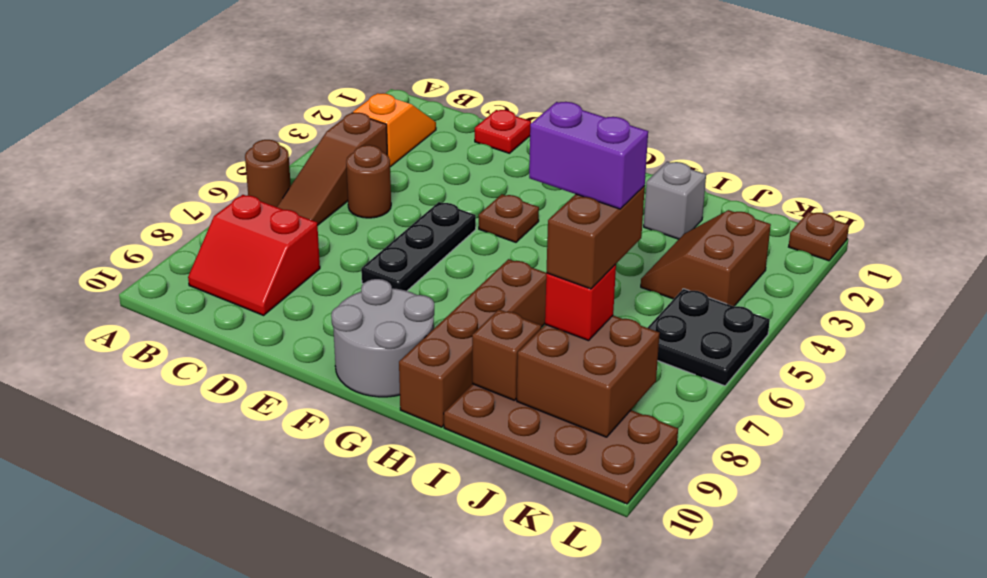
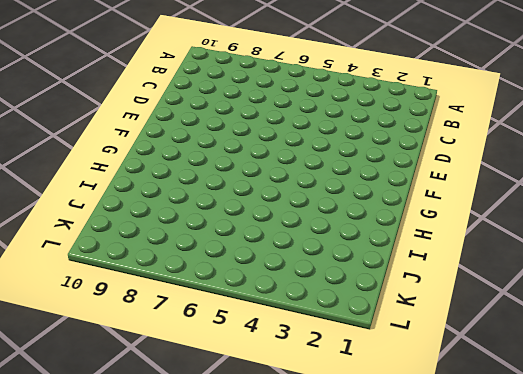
none -> brown round brick A6 level 1
none -> orange slope B2:B3 level 1 top 3
none -> brown slope B4:B6 level 1 top 4

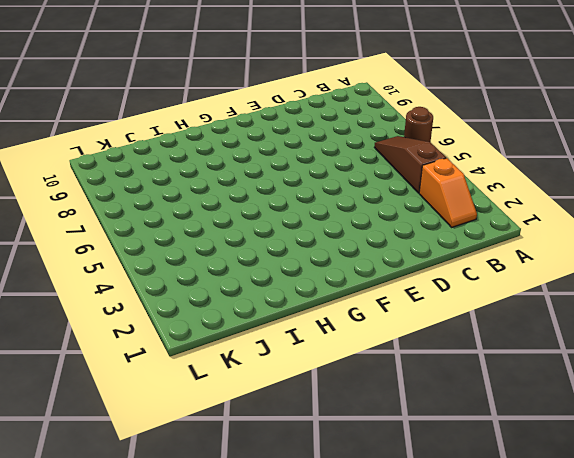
none -> red slope B8:C9 level 1 top 8
none -> brown round brick C5 level 1
none -> red plate D1 level 1

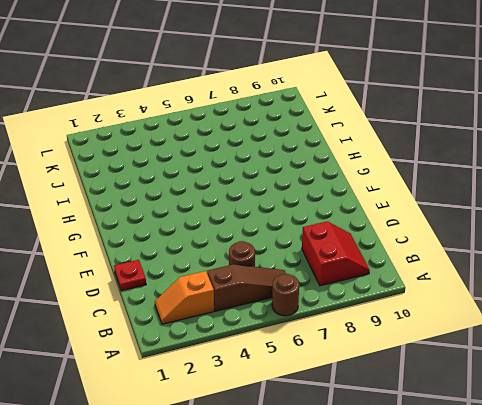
none -> black plate E5:E7 level 1
none -> brown plate F4 level 1
none -> grey round brick F9:G10 level 1

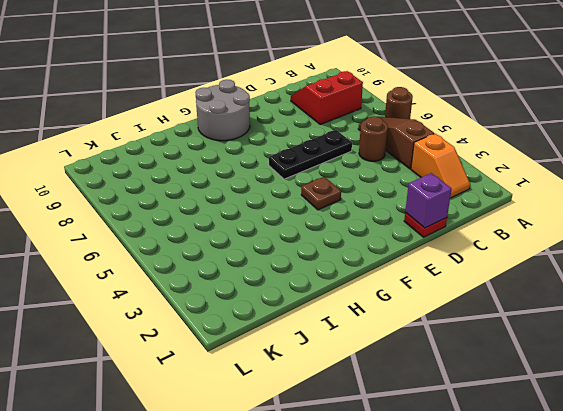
purple brick D1 level 2 -> none
black plate D6:F6 level 1 -> black plate E5:E7 level 1
none -> brown brick H7:H10 level 1
none -> grey brick I2 level 1
none -> brown plate I9:L10 level 1

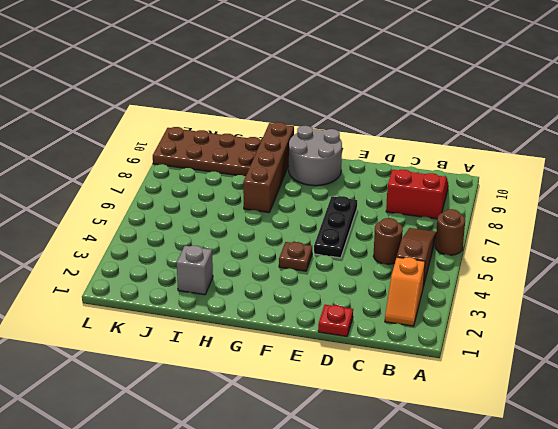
none -> brown slope J3:K4 level 1 top K
none -> black plate K5:L6 level 1
none -> brown plate L1 level 1

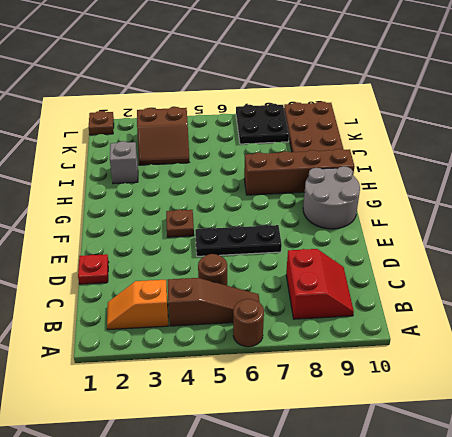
black plate K7:L8 level 1 -> black plate K5:L6 level 1
none -> brown brick I9 level 2
none -> brown brick J8:K9 level 2
none -> red brick J8 level 3

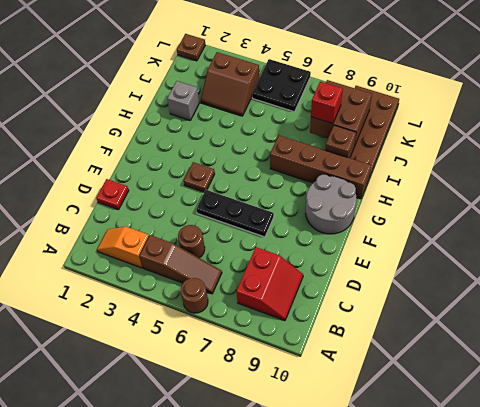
none -> brown brick J7:J8 level 4
none -> purple brick I7:J7 level 5

